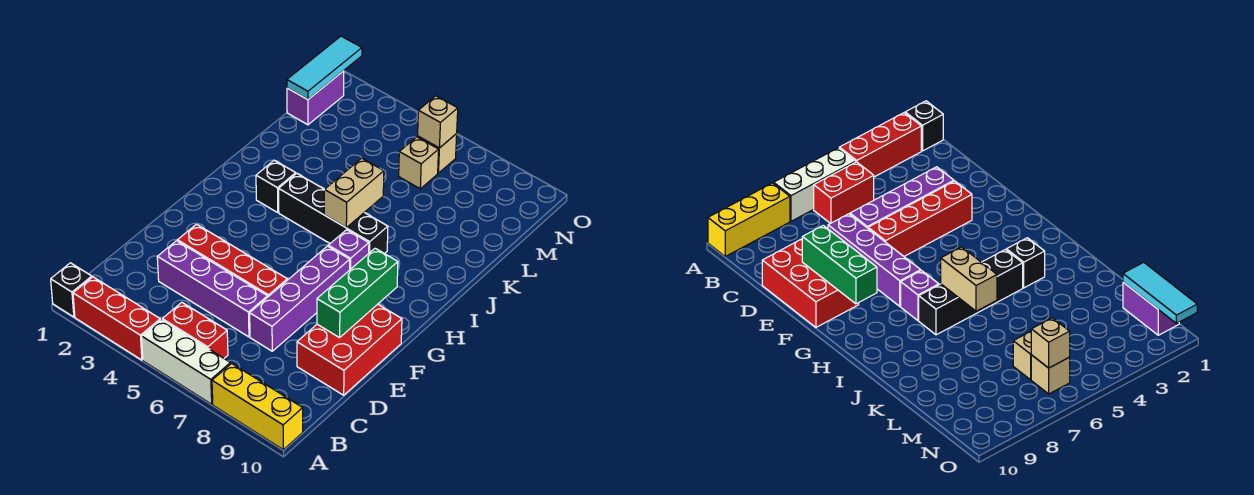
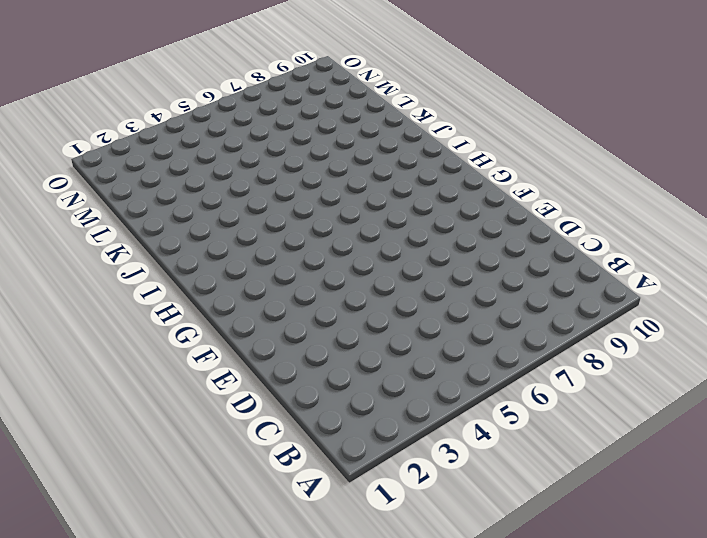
none -> black brick A1 level 1
none -> red brick A2:A4 level 1
none -> white brick A5:A7 level 1

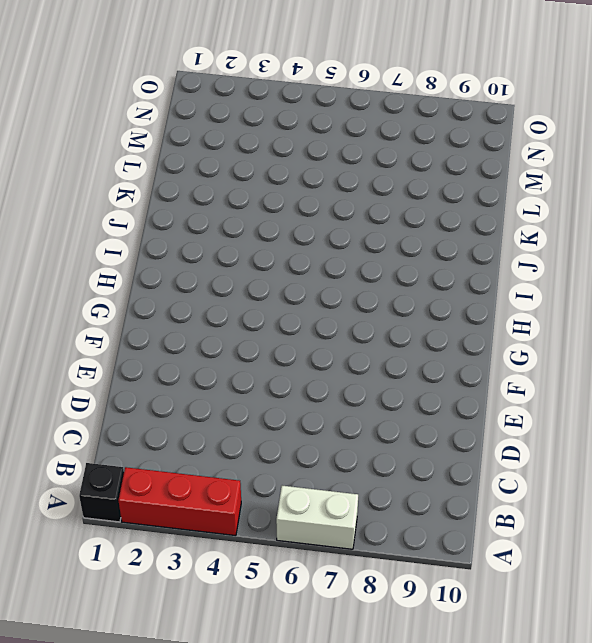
white brick A6:A7 level 1 -> white brick A5:A7 level 1
none -> yellow brick A8:A10 level 1
none -> red brick B5:B6 level 1
none -> purple brick D3:D6 level 1

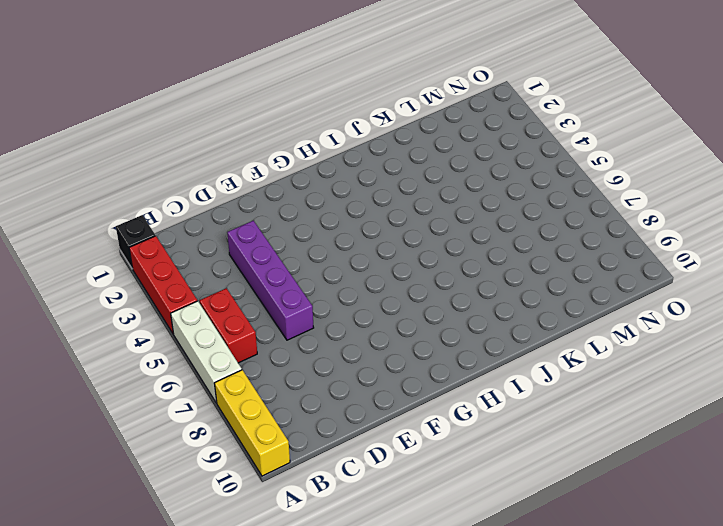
none -> purple brick D7:G7 level 1
none -> red brick D9:F10 level 1
none -> red brick E3:E6 level 1

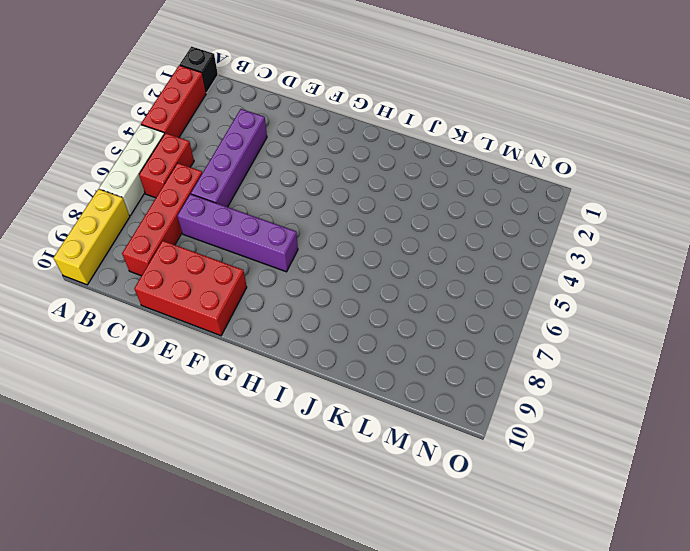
red brick C6:C9 level 1 -> red brick E3:E6 level 1
none -> purple brick H7 level 1
none -> black brick I3 level 1
none -> black brick I4:I7 level 1

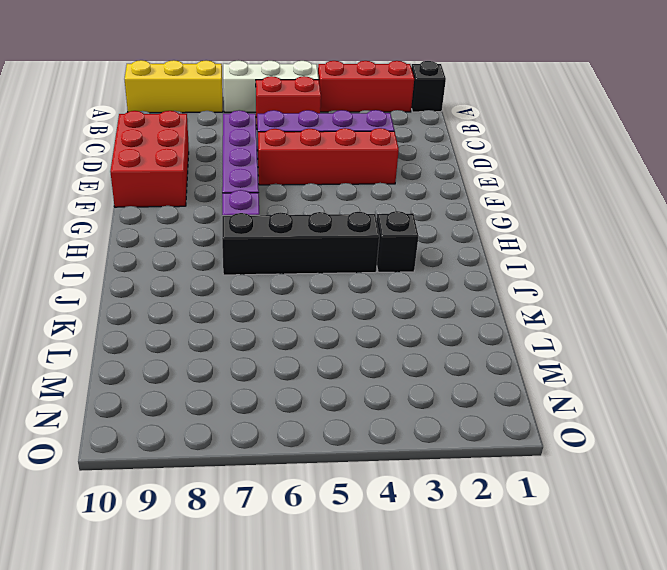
none -> purple brick M1:N1 level 1
none -> tan brick M6 level 1
none -> tan brick N6 level 1

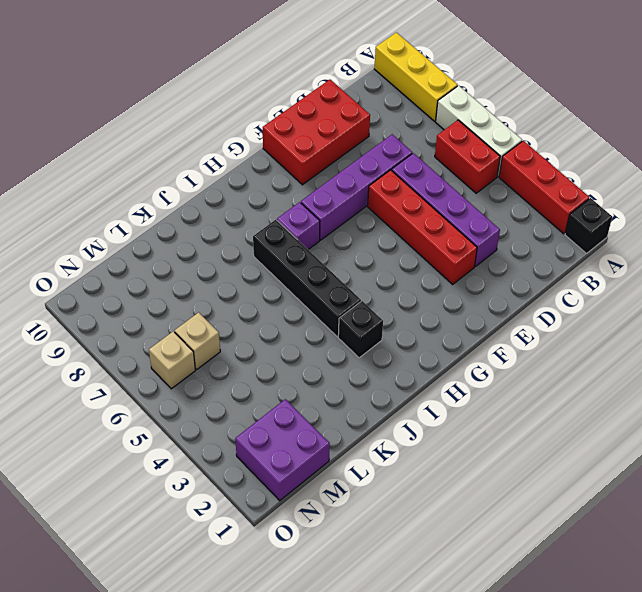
purple brick M1:N2 level 1 -> purple brick M1:N1 level 1
none -> green brick E9:G9 level 2
none -> tan brick I6:J6 level 2
none -> cyan tile M1:O1 level 2

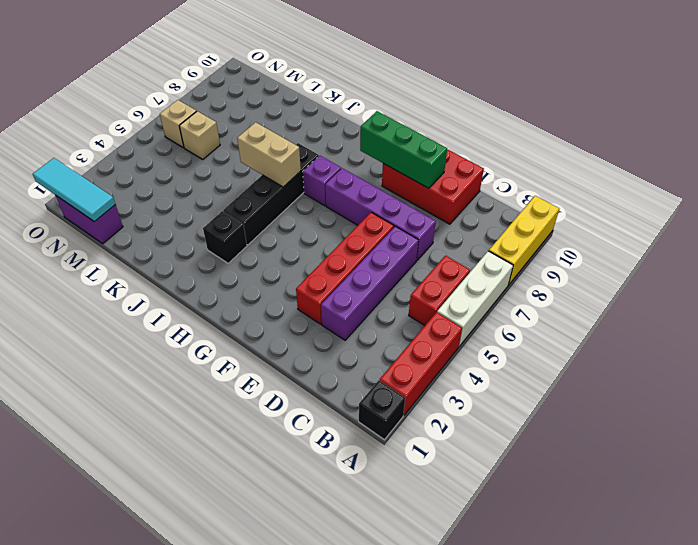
none -> tan brick N6 level 2

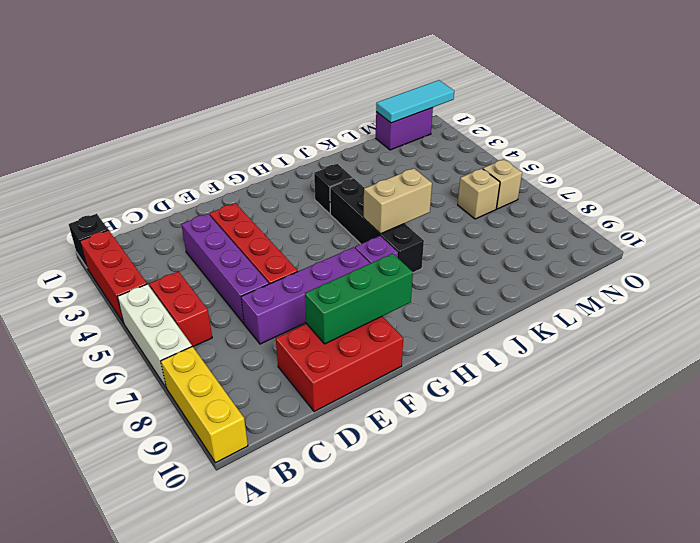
none -> tan brick N6 level 2

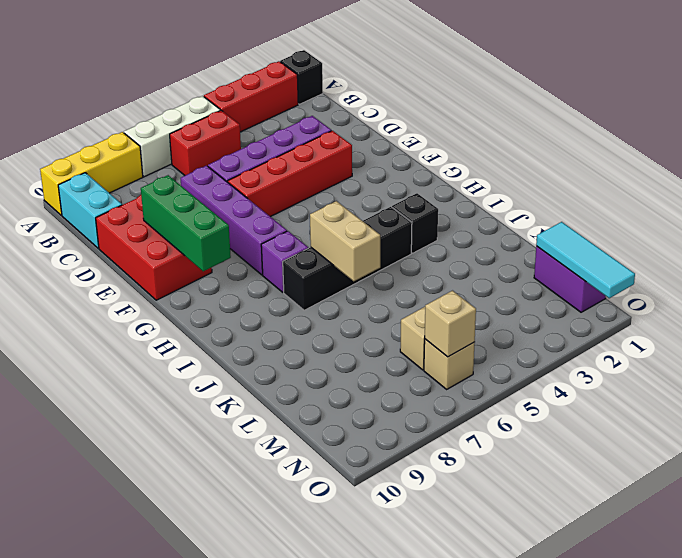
cyan brick B10:C10 level 1 -> none

